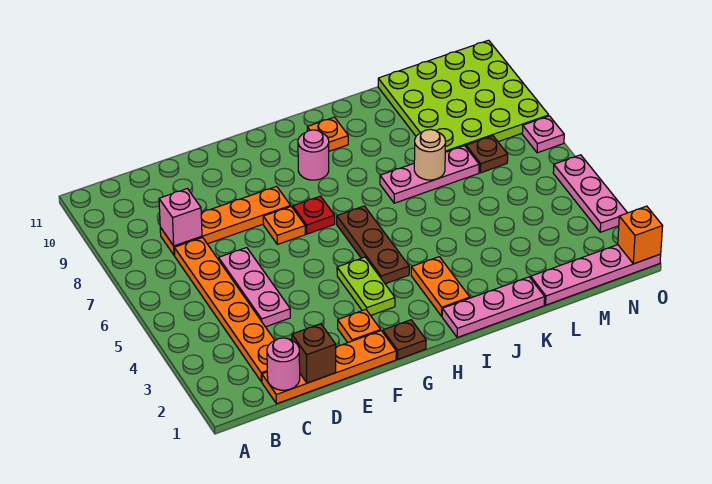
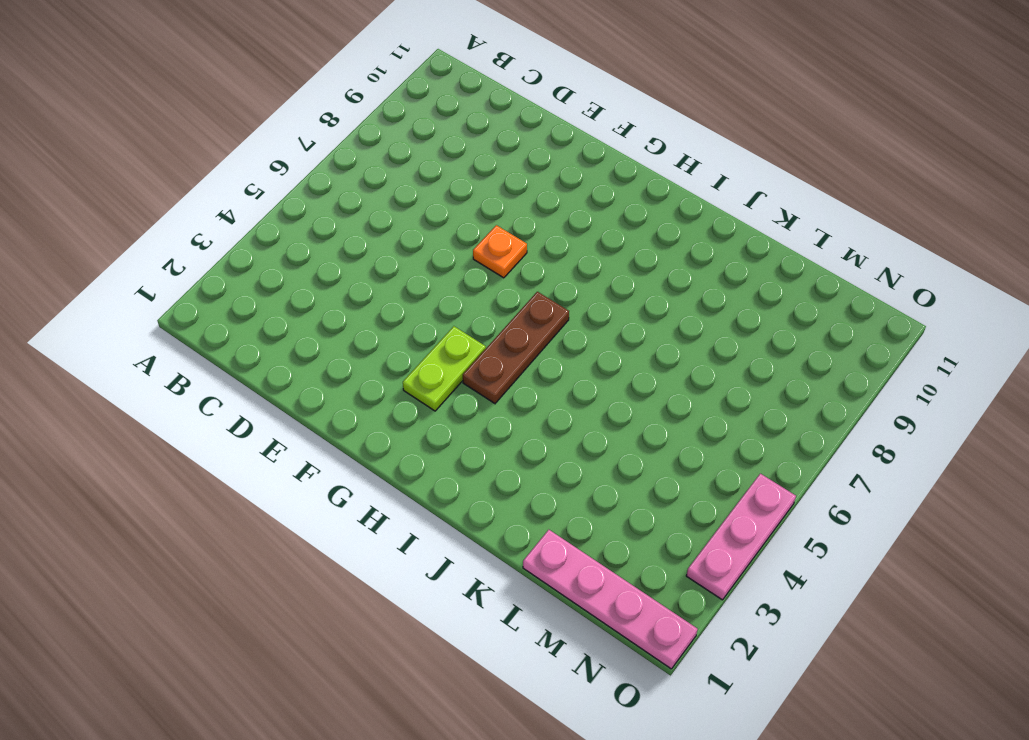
none -> orange plate C1:F1 level 1
none -> orange plate C2:C7 level 1
none -> orange plate C8:F8 level 1

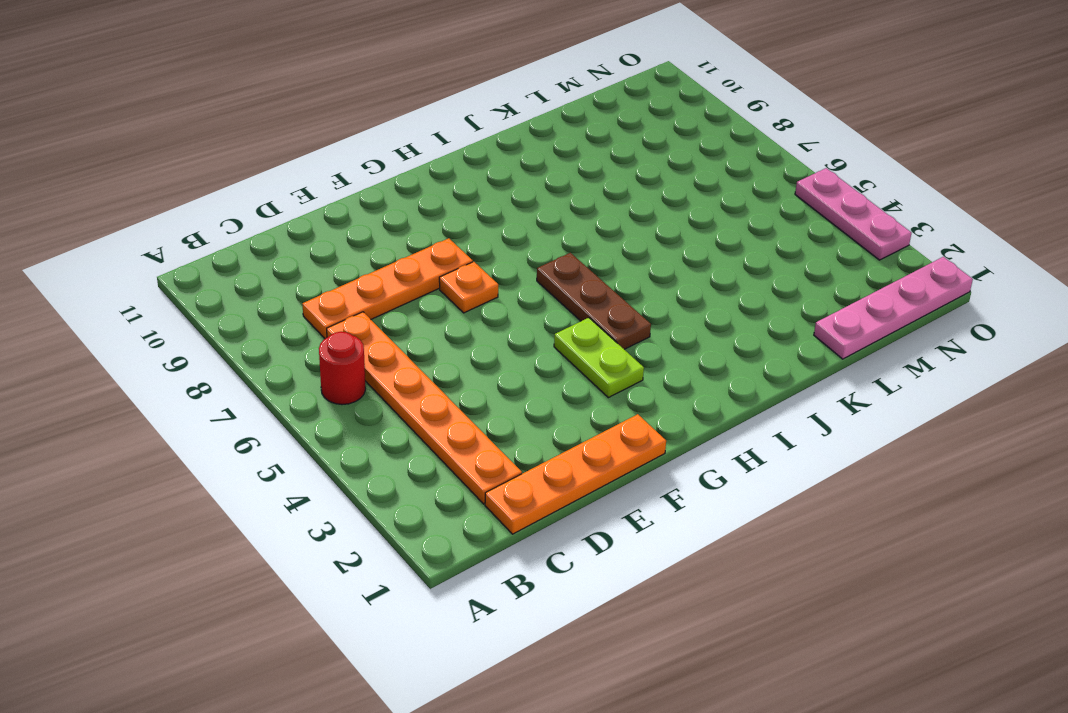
red round brick B6 level 1 -> none
none -> pink plate D4:D6 level 1
none -> orange plate F2 level 1
none -> brown plate G1 level 1

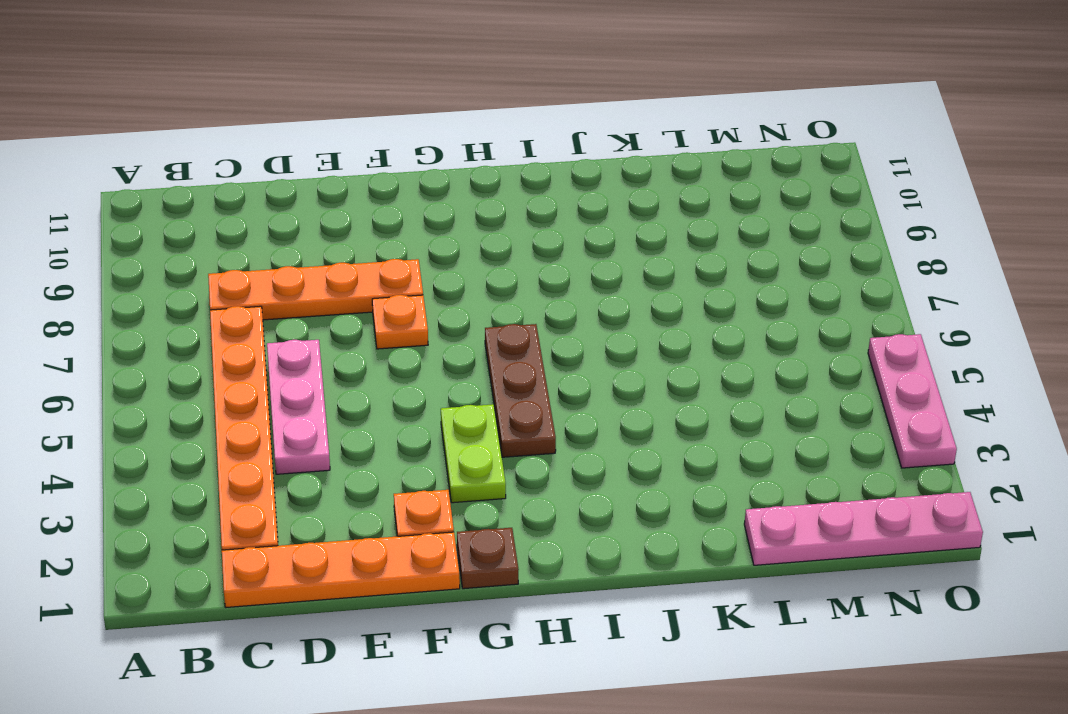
none -> red plate G7 level 1
none -> pink round brick H9 level 1
none -> pink plate I1:K1 level 1

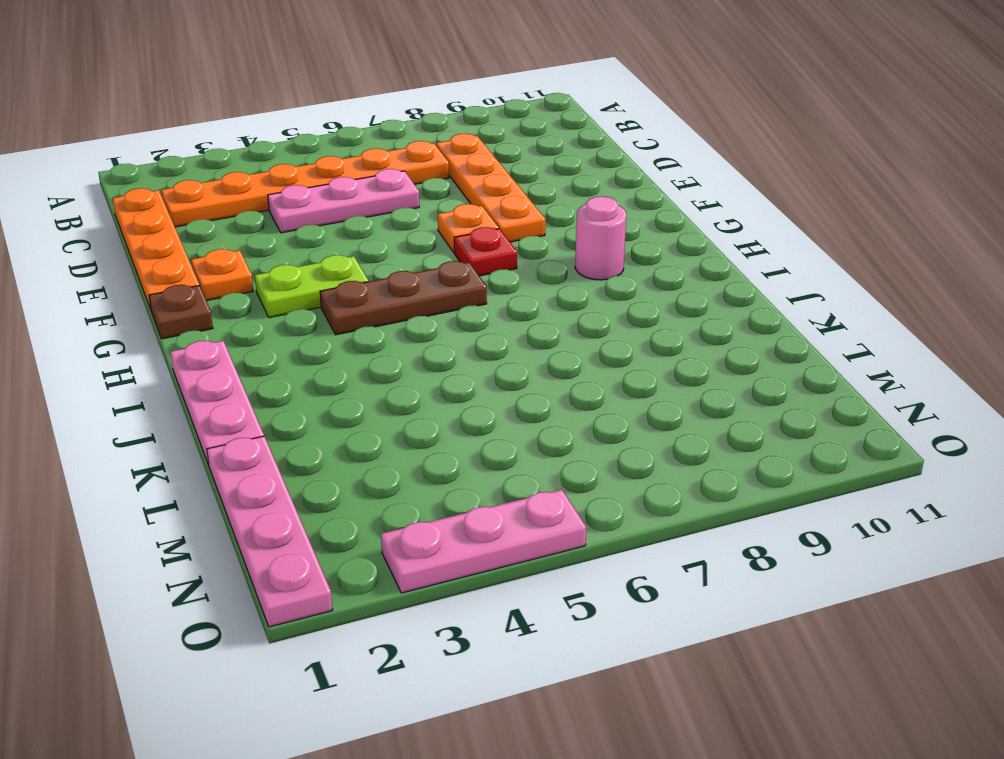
none -> orange plate I2:I3 level 1
none -> orange plate I10 level 1
none -> pink plate J7:L7 level 1

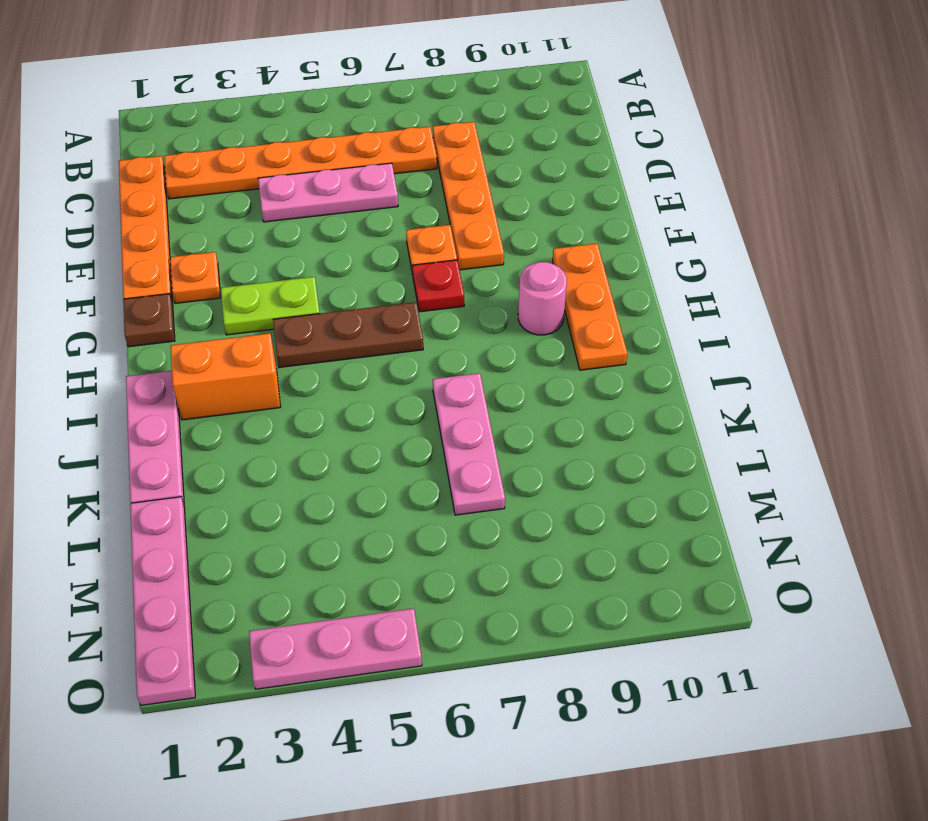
orange plate G10:I10 level 1 -> orange plate I10 level 1
orange brick I2:I3 level 1 -> orange plate I2:I3 level 1
none -> lime plate L8:O11 level 1
none -> brown plate M7 level 1
none -> pink plate O7 level 1

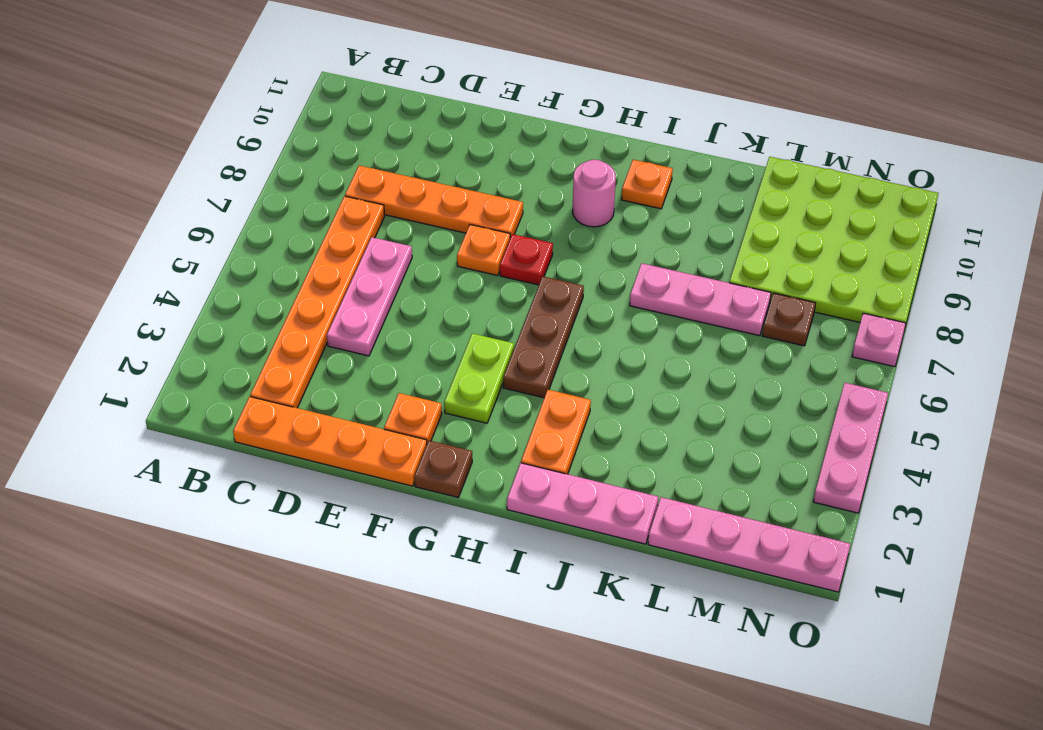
none -> pink round brick C1 level 2
none -> pink brick C8 level 2
none -> brown brick D1 level 2

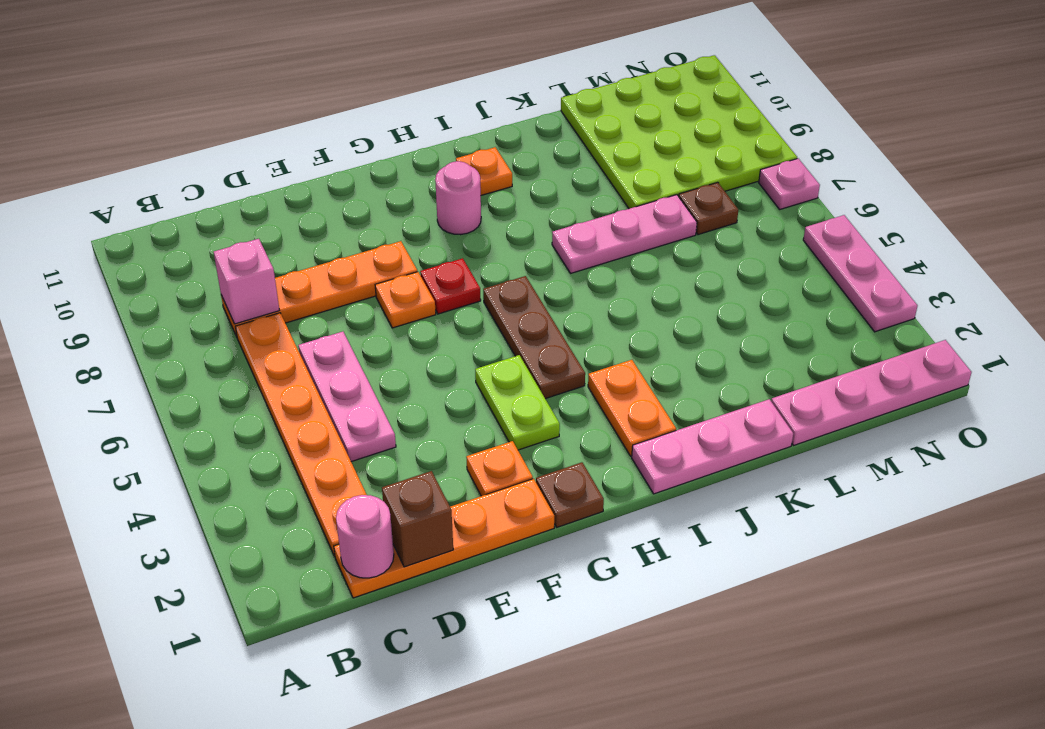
none -> tan round brick K7 level 2
none -> orange brick O1 level 2

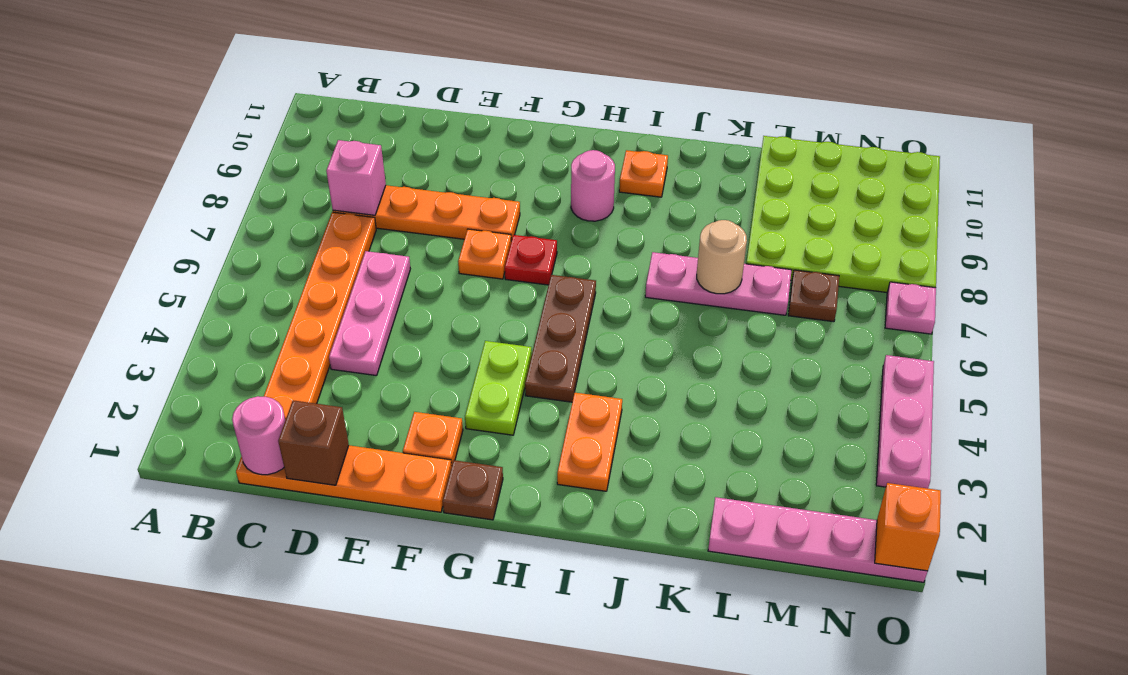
none -> pink plate I1:K1 level 1

